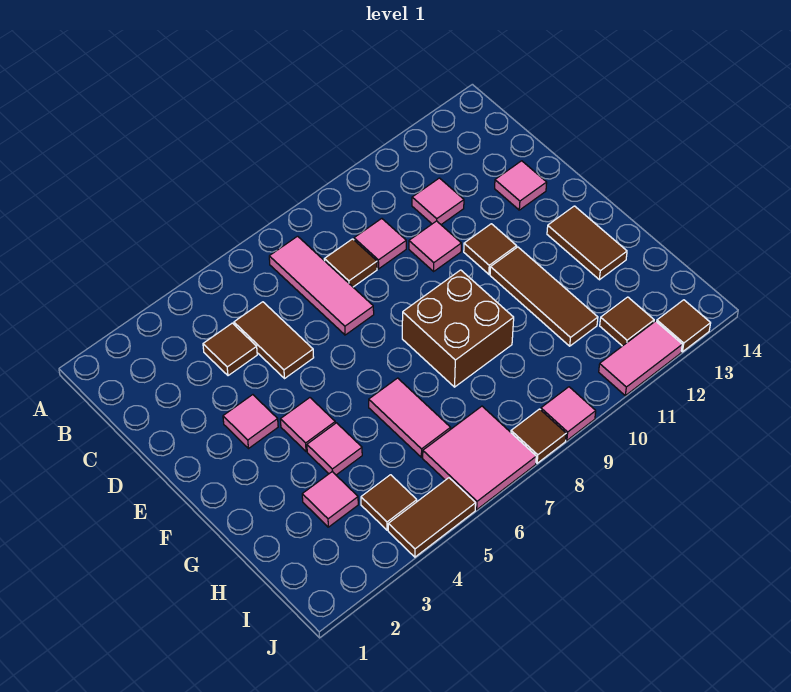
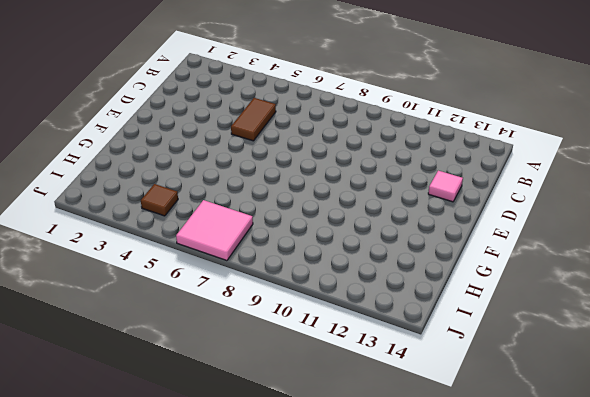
none -> pink tile B7:D7 level 1
none -> brown tile C4 level 1
none -> brown tile C8 level 1

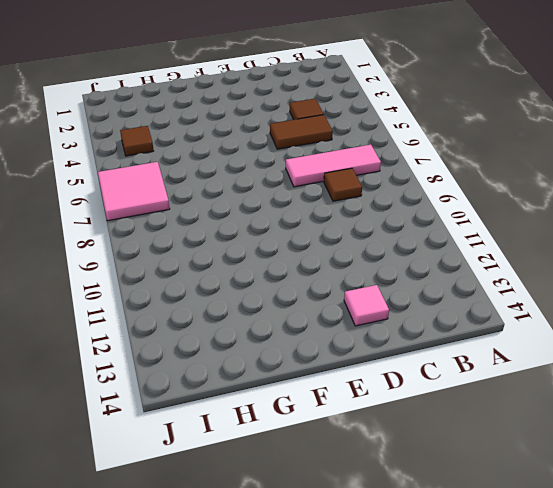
none -> pink tile C9 level 1
none -> pink tile C11 level 1
none -> pink tile D10 level 1

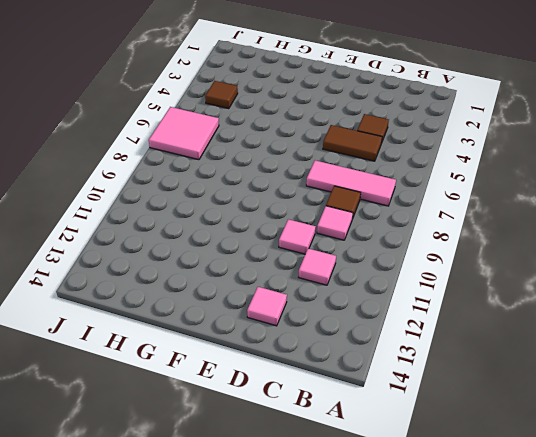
none -> pink tile E3 level 1
none -> brown tile E11 level 1
none -> pink tile F4 level 1

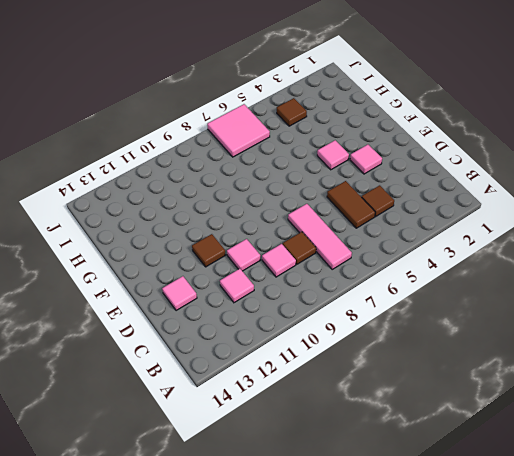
none -> brown brick F8:G9 level 1
none -> brown tile F11:H11 level 1
none -> brown tile F13:G13 level 1

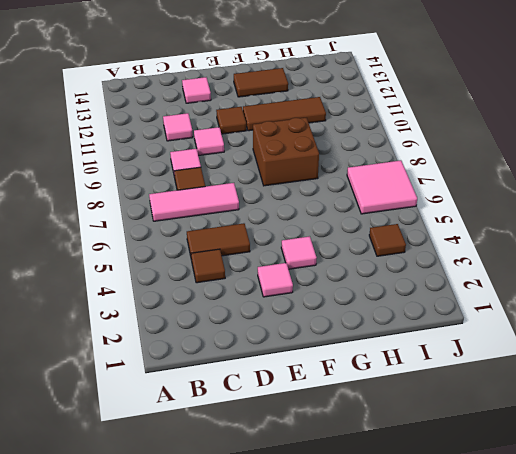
none -> pink tile G4 level 1
none -> pink tile G6:H6 level 1
none -> pink tile H3 level 1

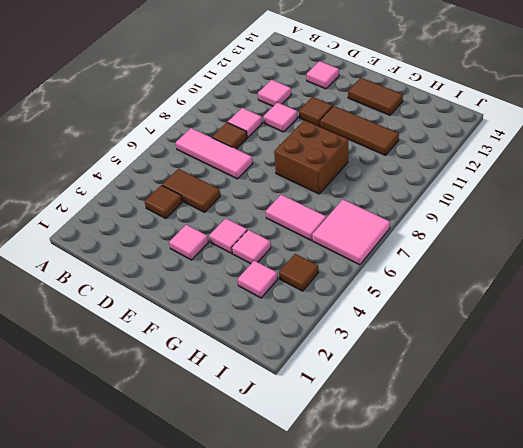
none -> brown tile I12 level 1
none -> brown tile J4:J5 level 1
none -> brown tile J8 level 1

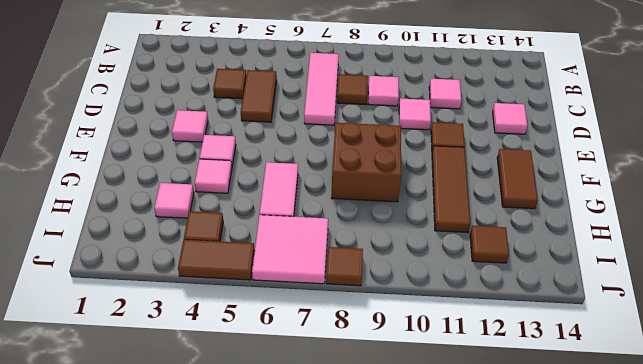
none -> pink tile J9 level 1
none -> pink tile J11:J12 level 1
none -> brown tile J13 level 1

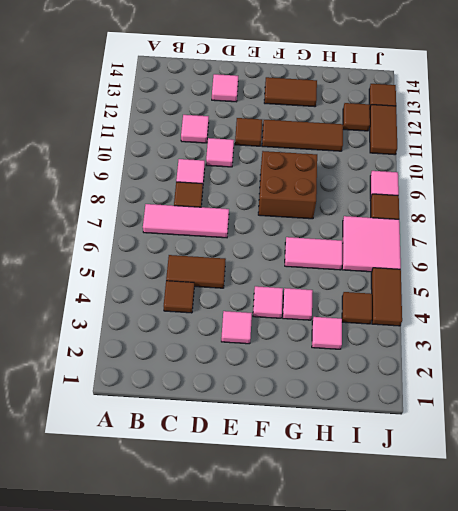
brown tile J11:J12 level 1 -> pink tile J11:J12 level 1

